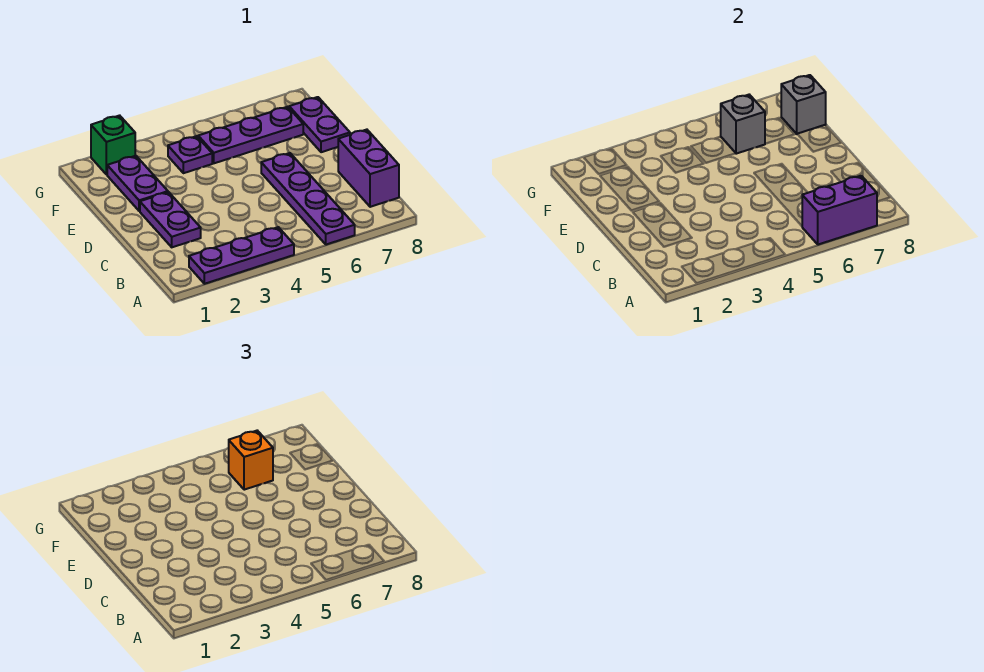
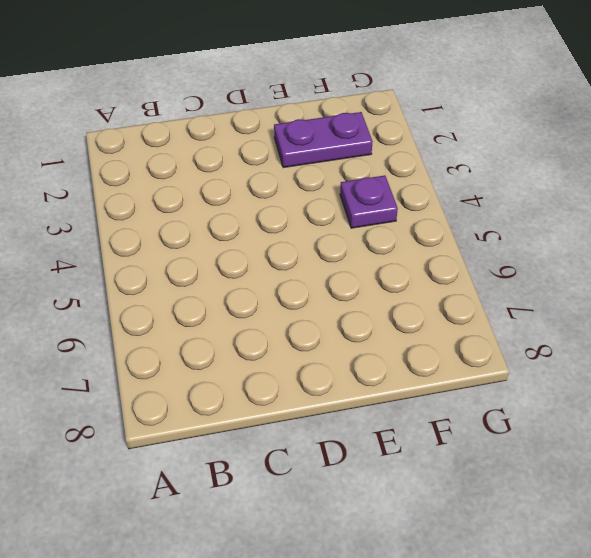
none -> purple plate A2:A4 level 1
none -> purple plate A6:D6 level 1
none -> purple brick B8:C8 level 1

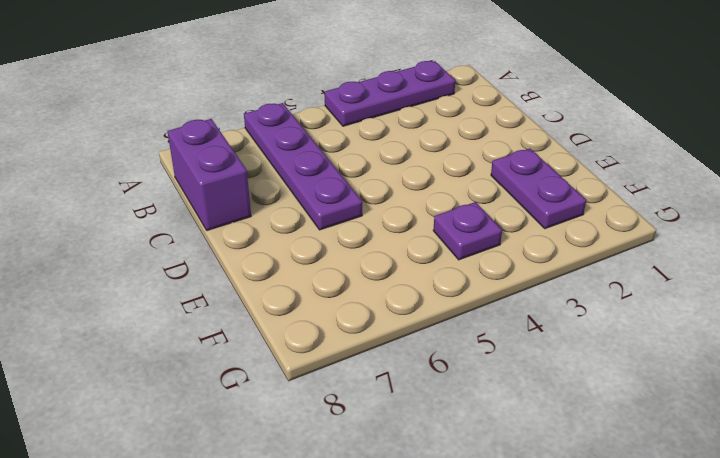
none -> purple plate C2:D2 level 1
none -> purple plate E8:F8 level 1
none -> purple plate F5:F7 level 1

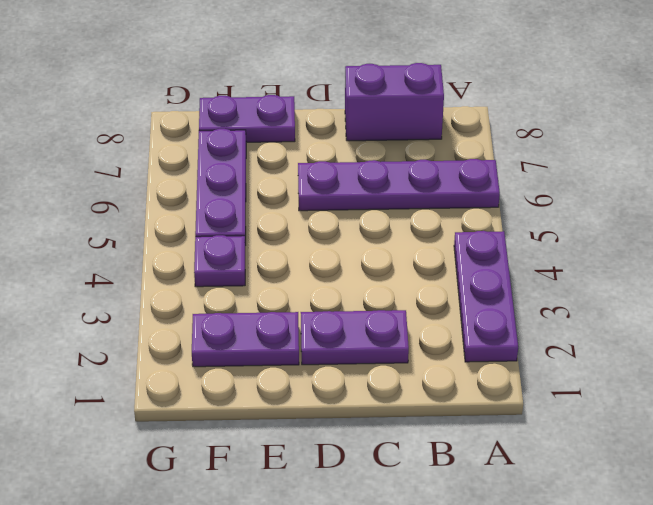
none -> green brick G2 level 1
none -> purple brick A6:A7 level 2
none -> grey brick F6 level 2

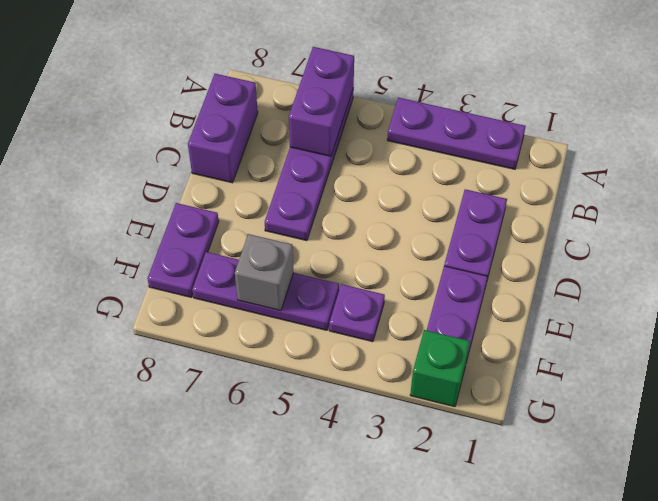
purple brick A6:B6 level 2 -> purple brick A6:A7 level 2
none -> grey brick F8 level 2
none -> orange brick F6 level 3

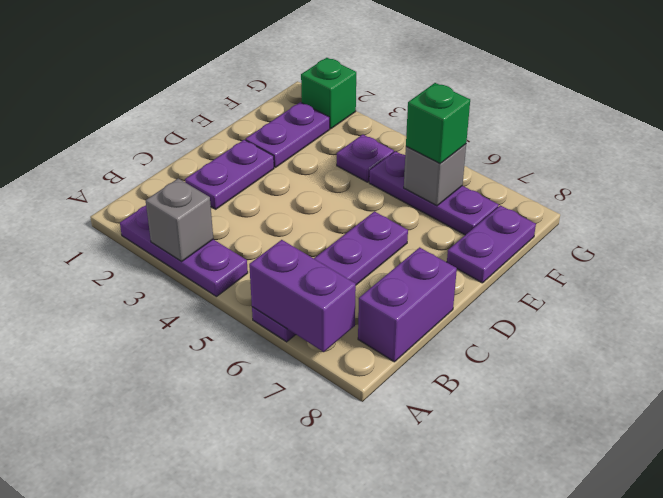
grey brick A3 level 2 -> grey brick F8 level 2
green brick F6 level 3 -> orange brick F6 level 3

